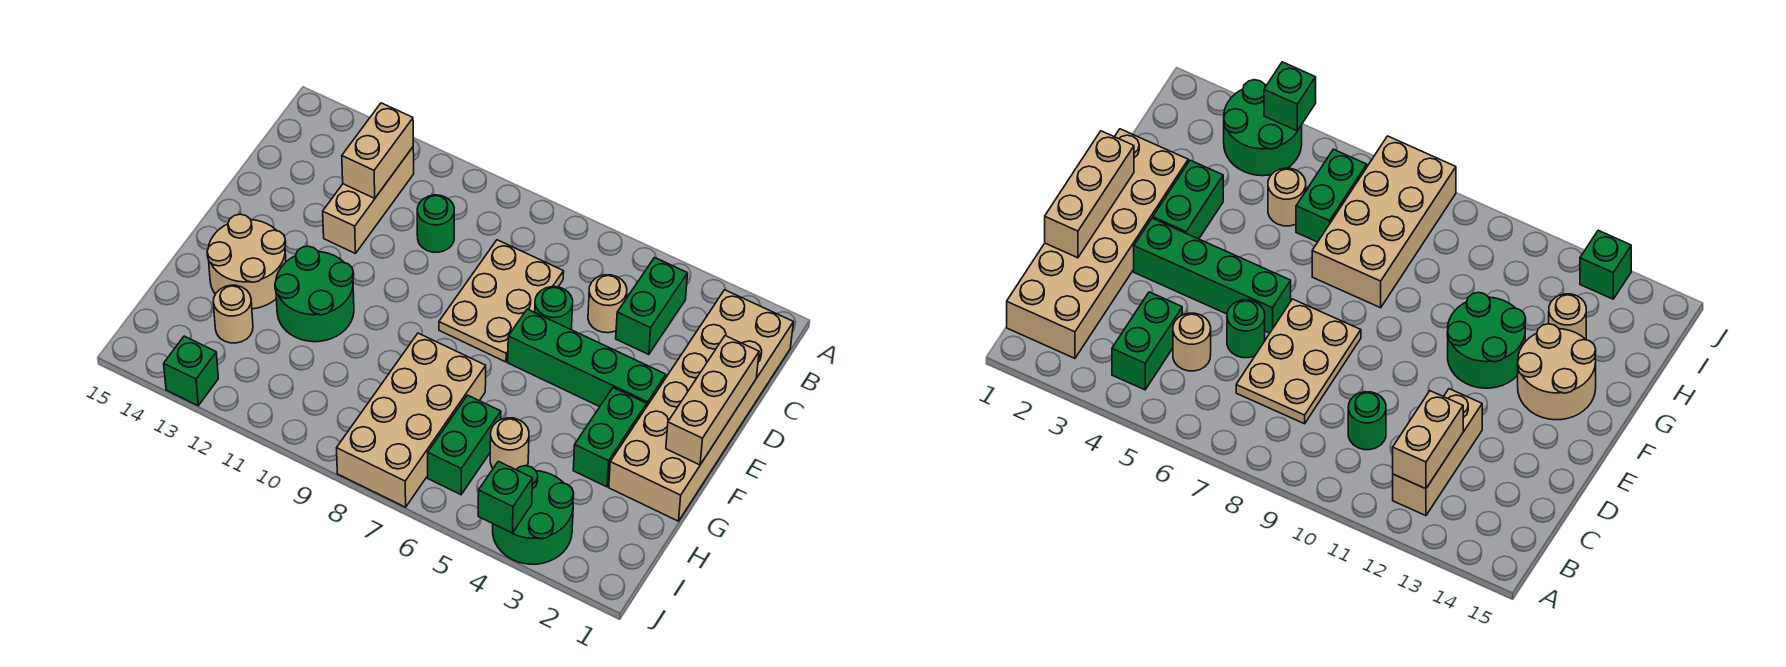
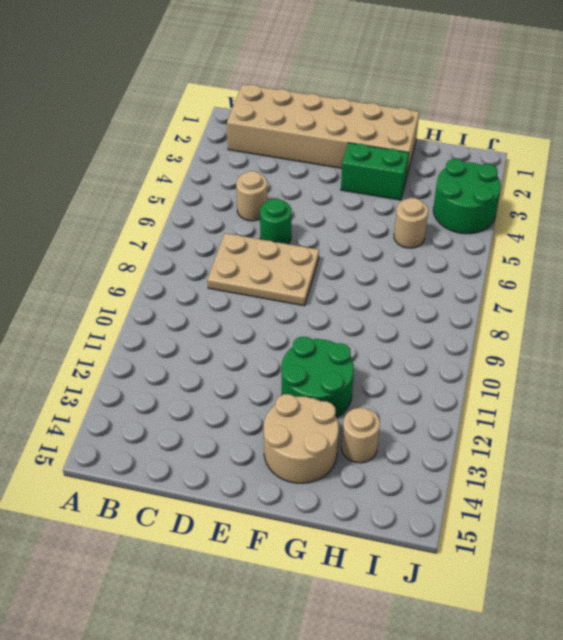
none -> green brick B4:C4 level 1
none -> tan brick B12:D12 level 1
none -> green round brick C10 level 1

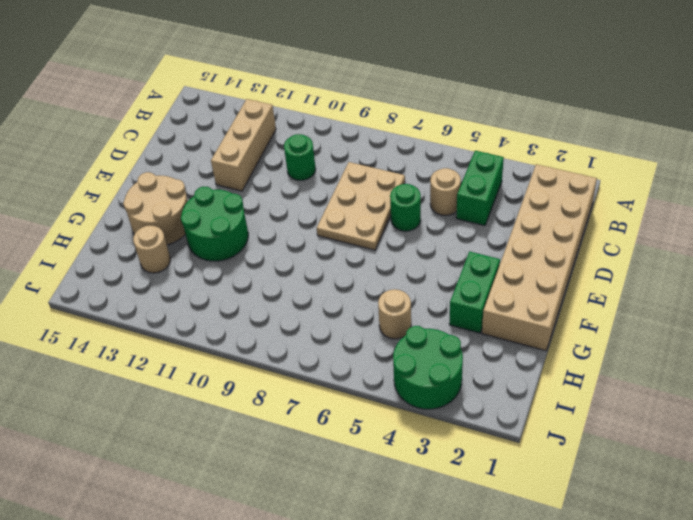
none -> green brick E3:E6 level 1
none -> tan brick G7:J8 level 1
none -> green brick H6:I6 level 1

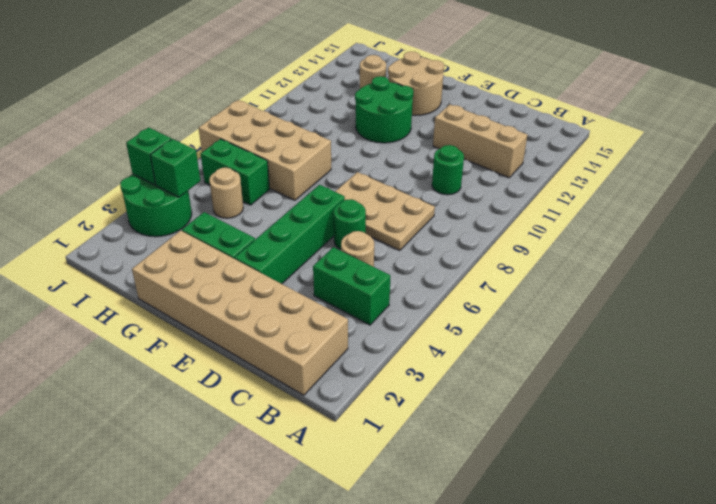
green brick I4 level 2 -> green brick J13 level 1
none -> tan brick B12:C12 level 2
none -> tan brick D1:F1 level 2

